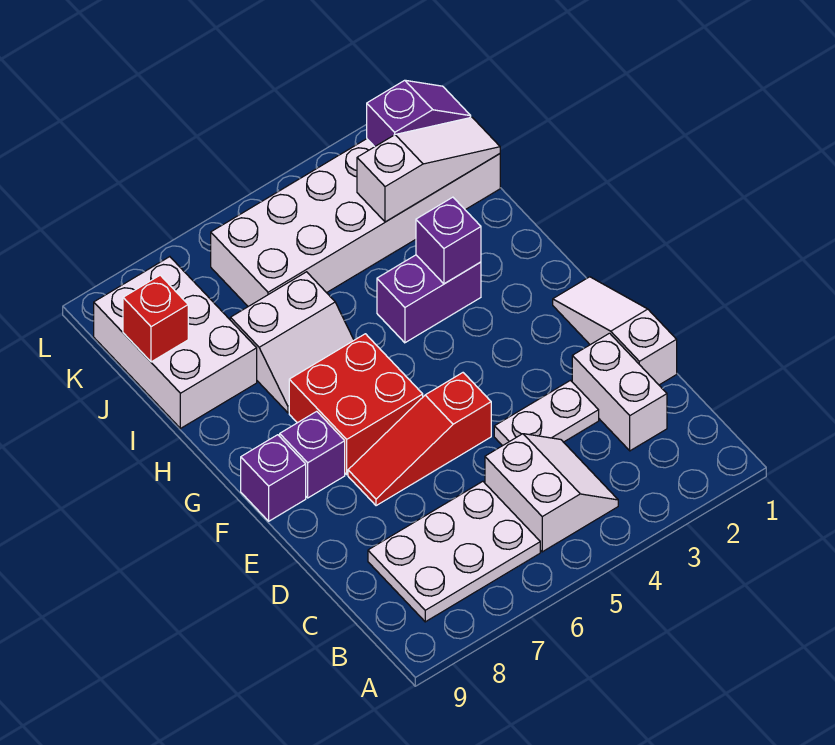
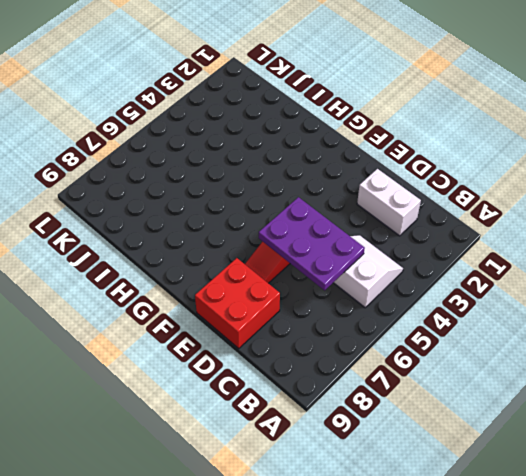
purple plate C5:E6 level 2 -> none
red brick D8:E9 level 1 -> red brick F6:G7 level 1
none -> white plate B6:C8 level 1
none -> white slope D1:F1 level 1 top D
none -> white plate D3:D4 level 1

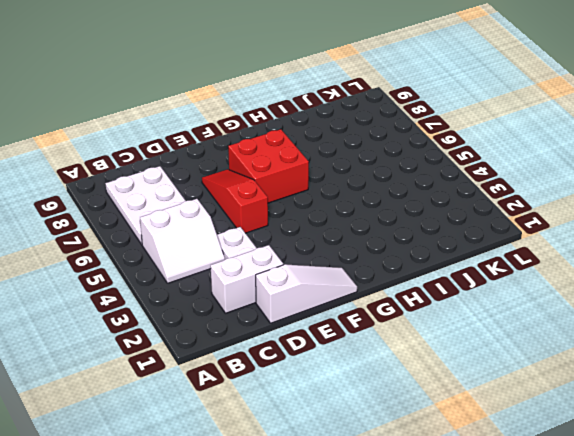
none -> purple brick F8 level 1
none -> purple brick F9 level 1
none -> purple brick H3:H4 level 1

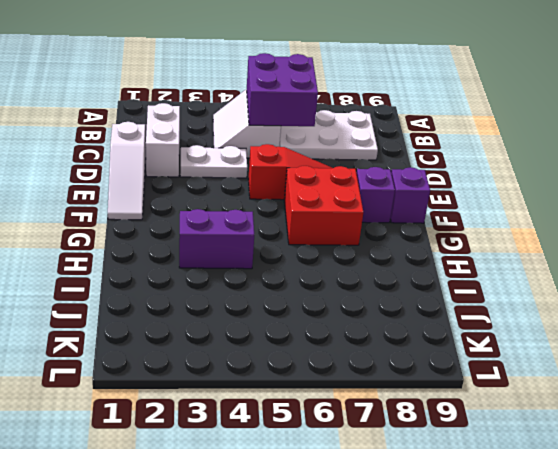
purple brick B5:C6 level 2 -> none
none -> white slope H6:I7 level 1 top I
none -> white brick I8:K9 level 1
none -> white brick J1:K6 level 1

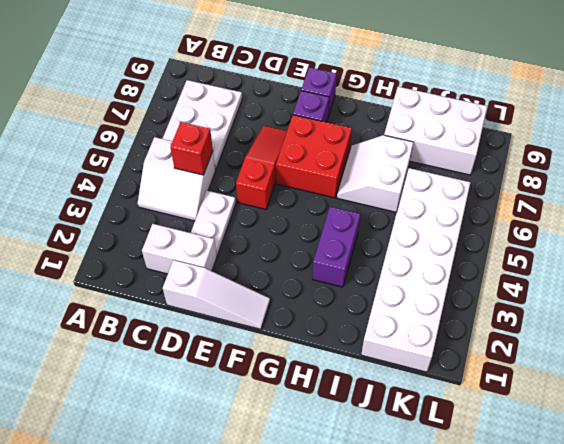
red brick C5 level 2 -> red brick J9 level 2
none -> purple brick H3 level 2
none -> white slope J1:J3 level 2 top 3
none -> purple slope K1:K2 level 2 top 2

